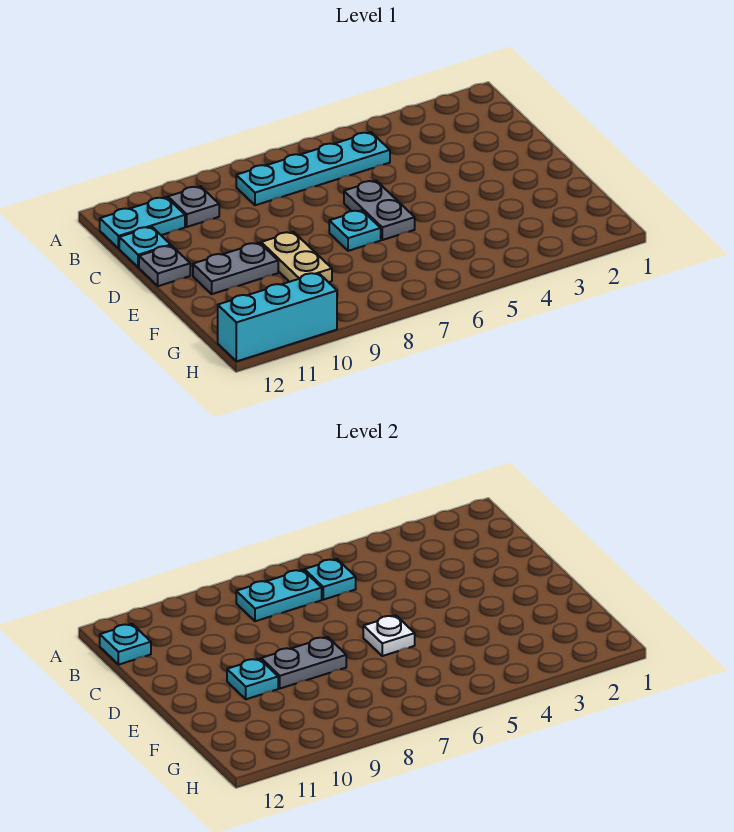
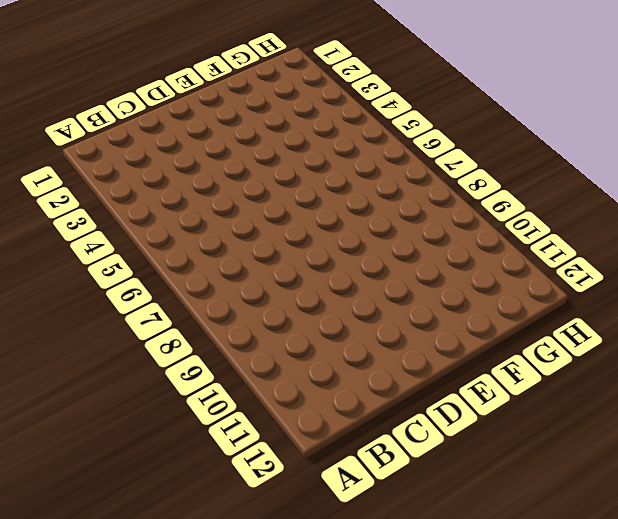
none -> cyan plate B5:B8 level 1
none -> grey plate B10 level 1
none -> cyan plate B11:B12 level 1

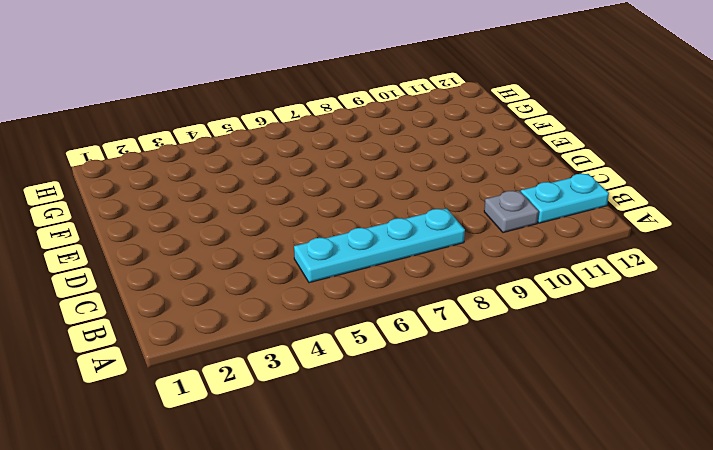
none -> cyan plate C12 level 1
none -> grey plate D6:E6 level 1
none -> grey plate D12 level 1

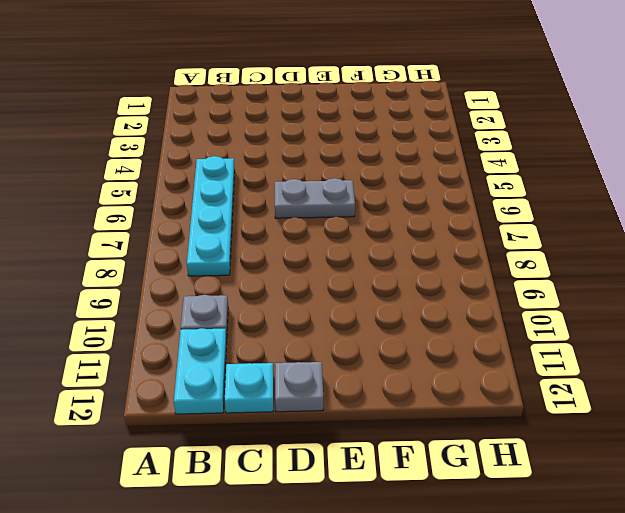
none -> cyan plate E7 level 1
none -> tan plate E9:F9 level 1
none -> grey plate E10:E11 level 1

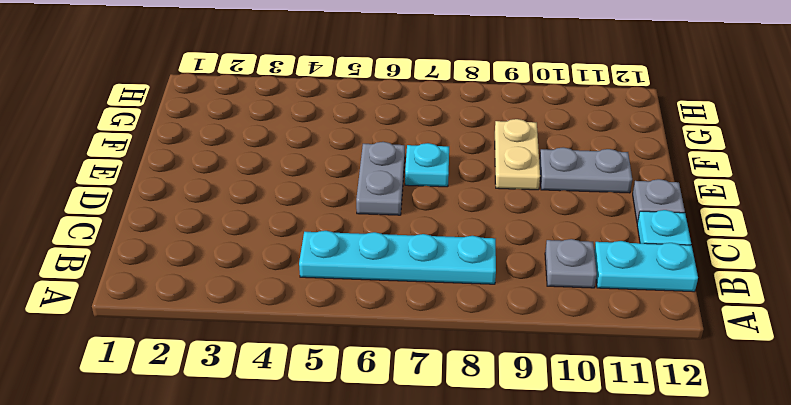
none -> cyan brick H10:H12 level 1
none -> cyan plate B6 level 2
none -> cyan plate B7:B8 level 2

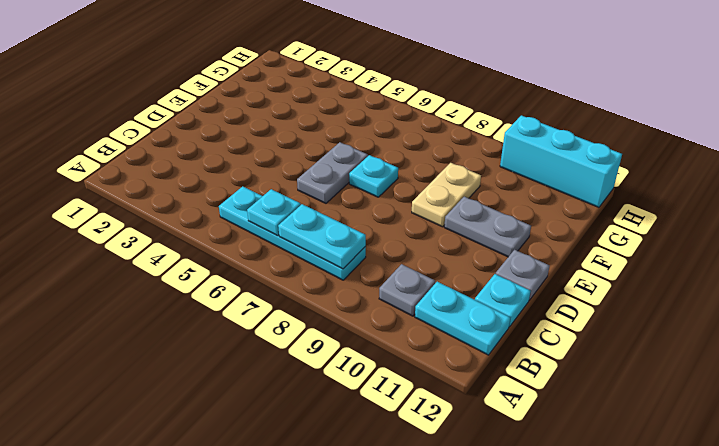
none -> cyan plate B12 level 2
none -> white plate E6 level 2
none -> grey plate E8:E9 level 2

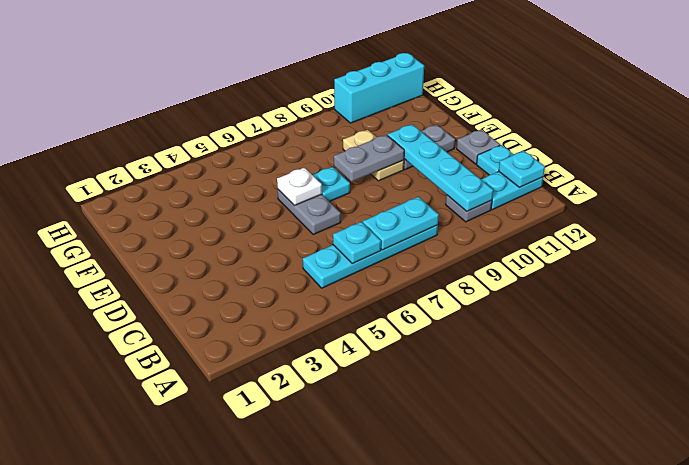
cyan plate B10:E10 level 2 -> cyan plate E10 level 2

